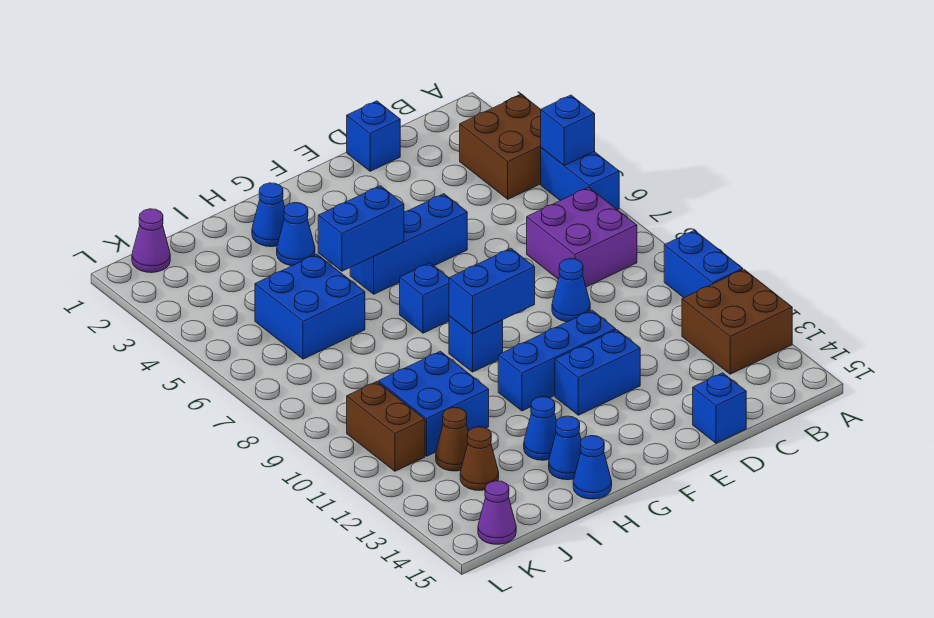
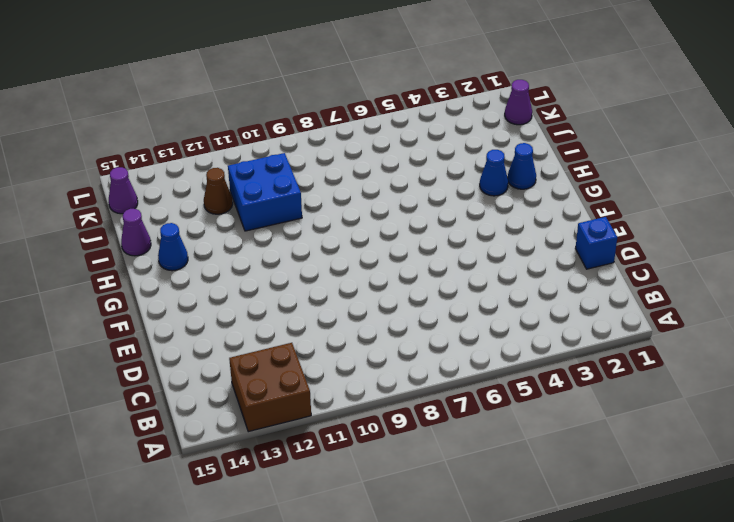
purple cone I15 level 1 -> none
none -> brown brick A3:B4 level 1
none -> blue brick A5:A6 level 1
none -> blue brick A10:A11 level 1

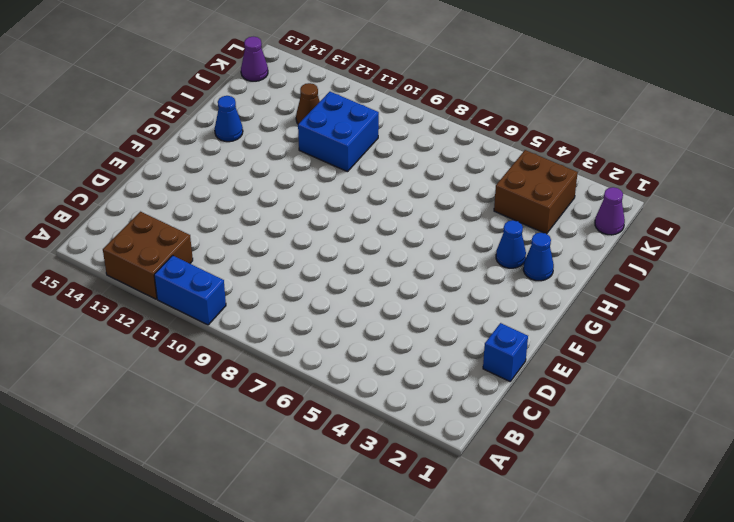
brown brick J3:K4 level 1 -> brown brick A3:B4 level 1
none -> blue brick A5:A6 level 1
none -> purple brick B7:C8 level 1
none -> blue cone D9 level 1

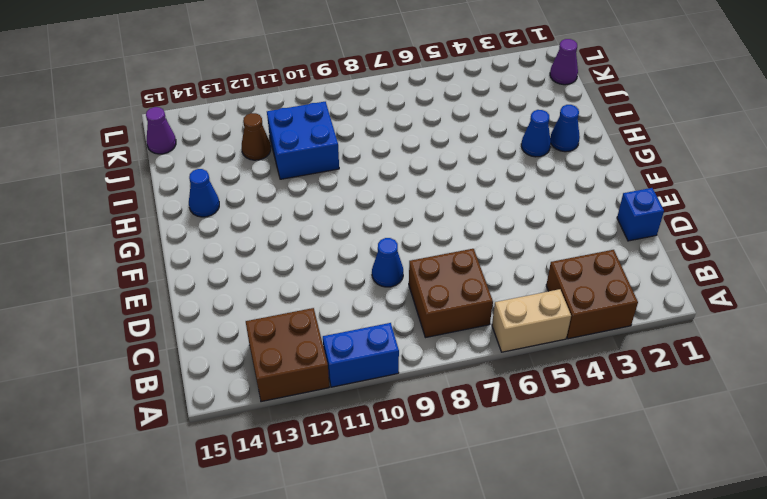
tan brick A5:A6 level 1 -> blue brick A5:A6 level 1
brown brick B7:C8 level 1 -> purple brick B7:C8 level 1
none -> blue brick D15 level 1
none -> blue brick E5:G5 level 1
none -> blue brick E11:G11 level 1

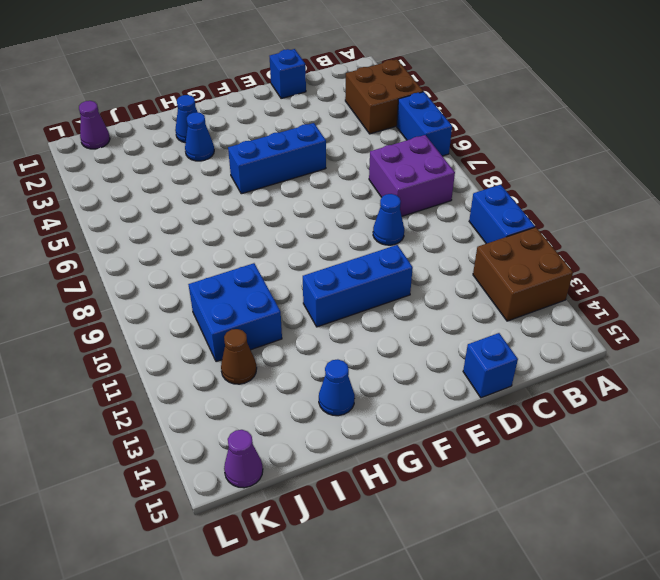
none -> blue brick E12:F12 level 1
none -> blue brick G7 level 1
none -> blue brick G9 level 1

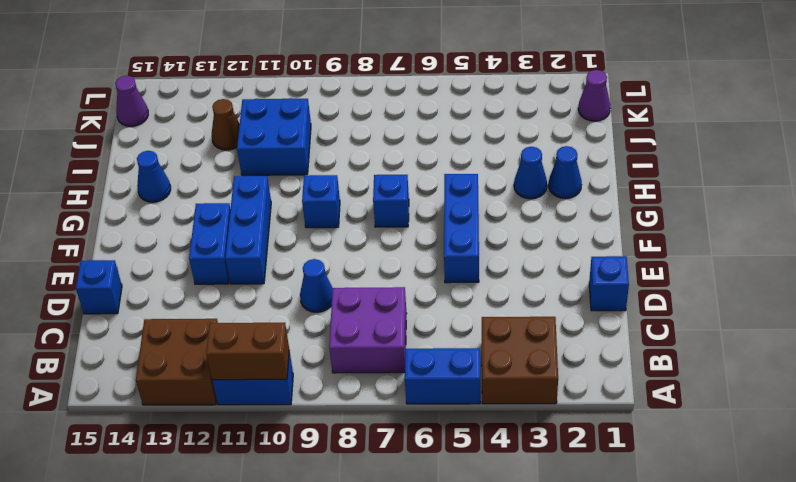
brown brick A10:A11 level 2 -> brown brick K10:K11 level 1
none -> blue cone H13 level 1
none -> blue cone H15 level 1
none -> blue brick I5:J6 level 1

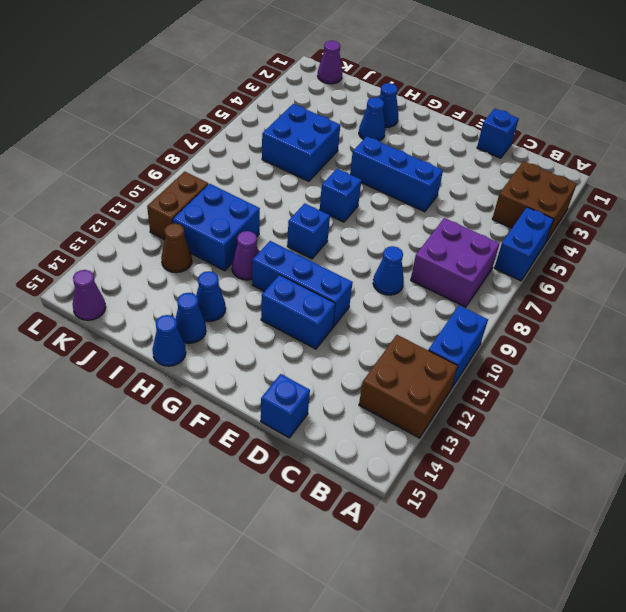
purple cone H11 level 1 -> none
none -> brown cone J13 level 1
none -> blue brick A5 level 2
none -> blue brick F9:G9 level 2

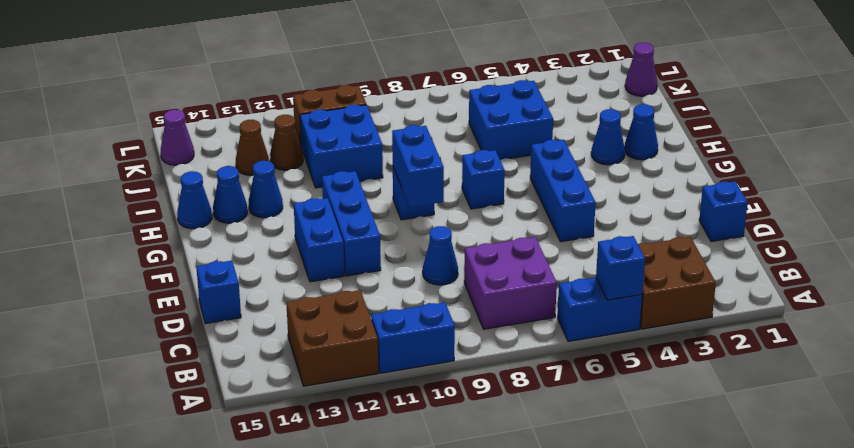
none -> blue brick G5:H5 level 2

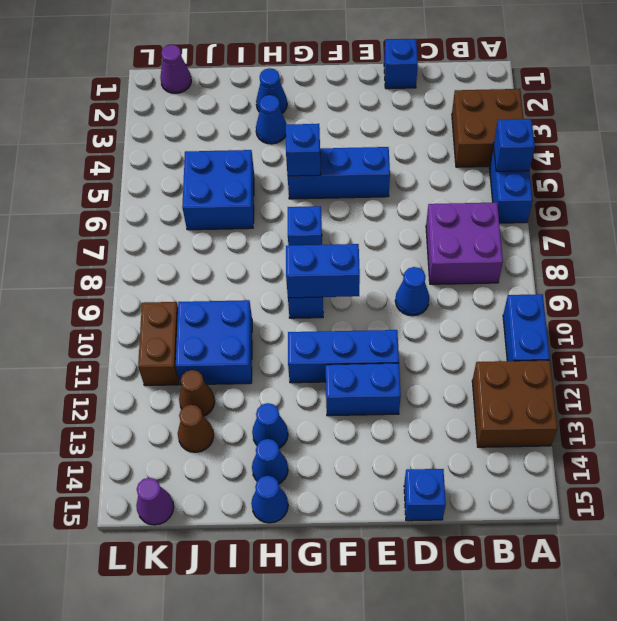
blue brick G5 level 2 -> blue brick G5:H5 level 2

